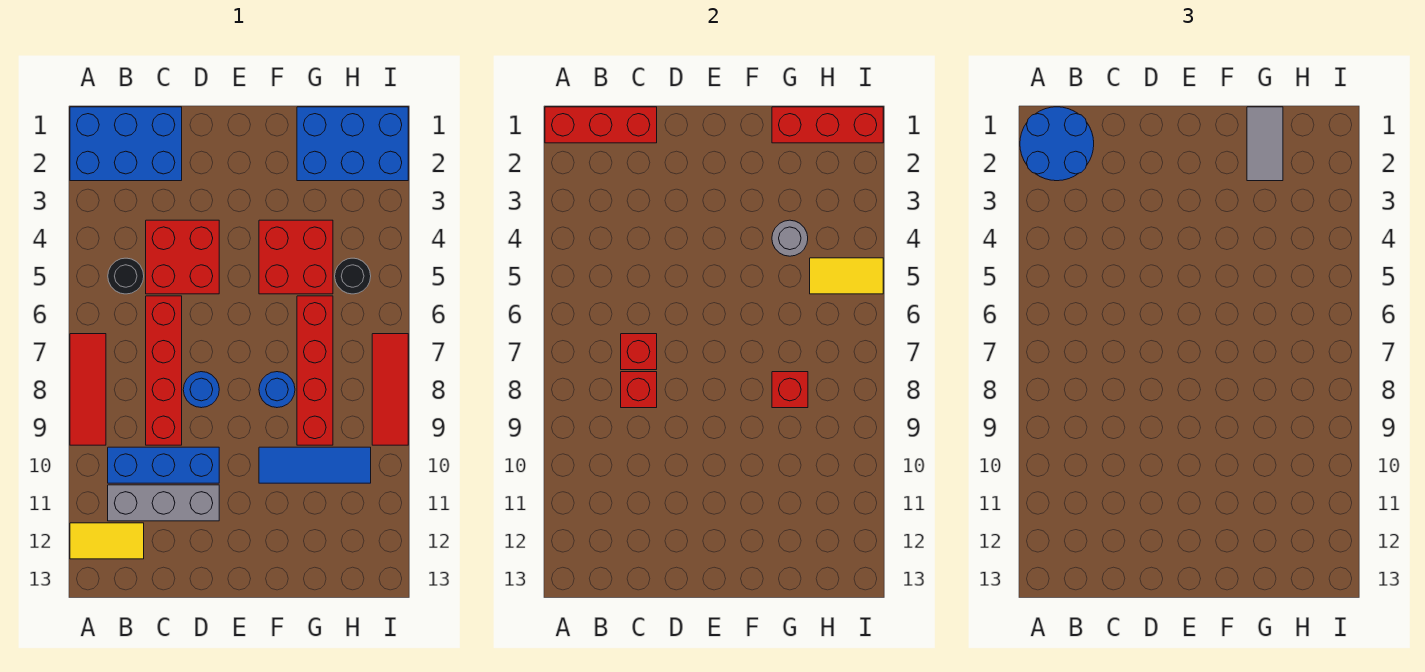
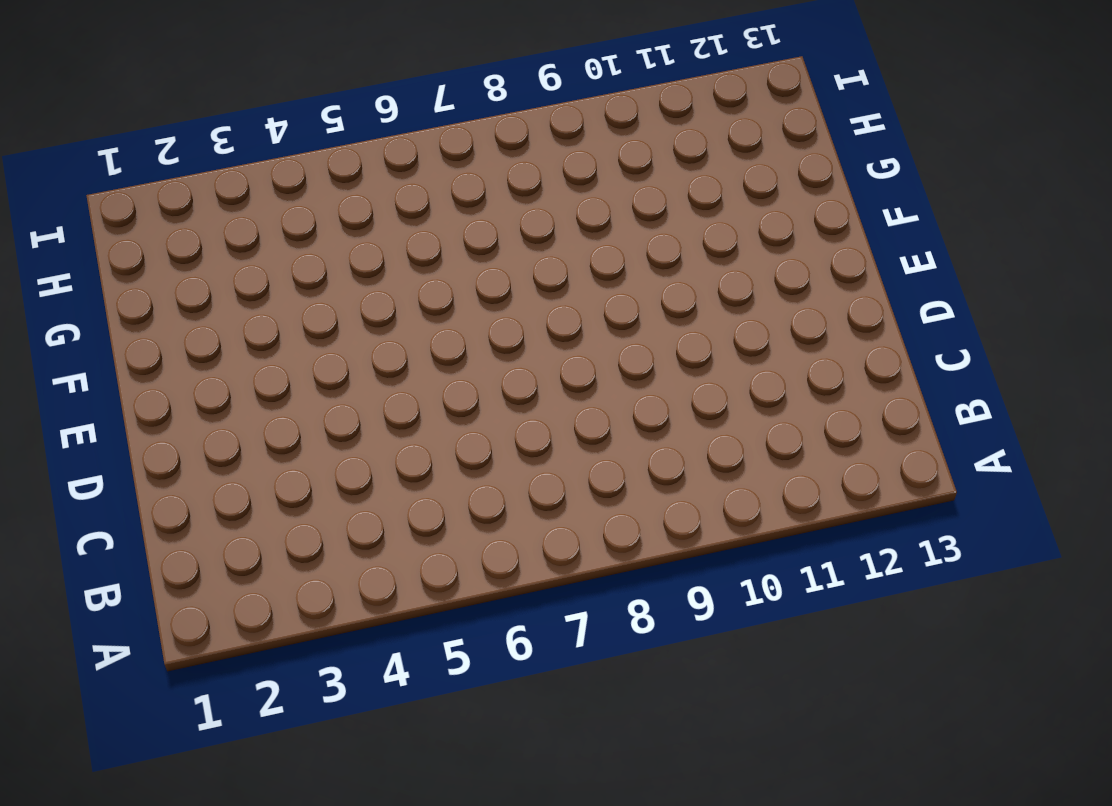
none -> blue brick A1:C2 level 1
none -> red tile A7:A9 level 1
none -> yellow tile A12:B12 level 1

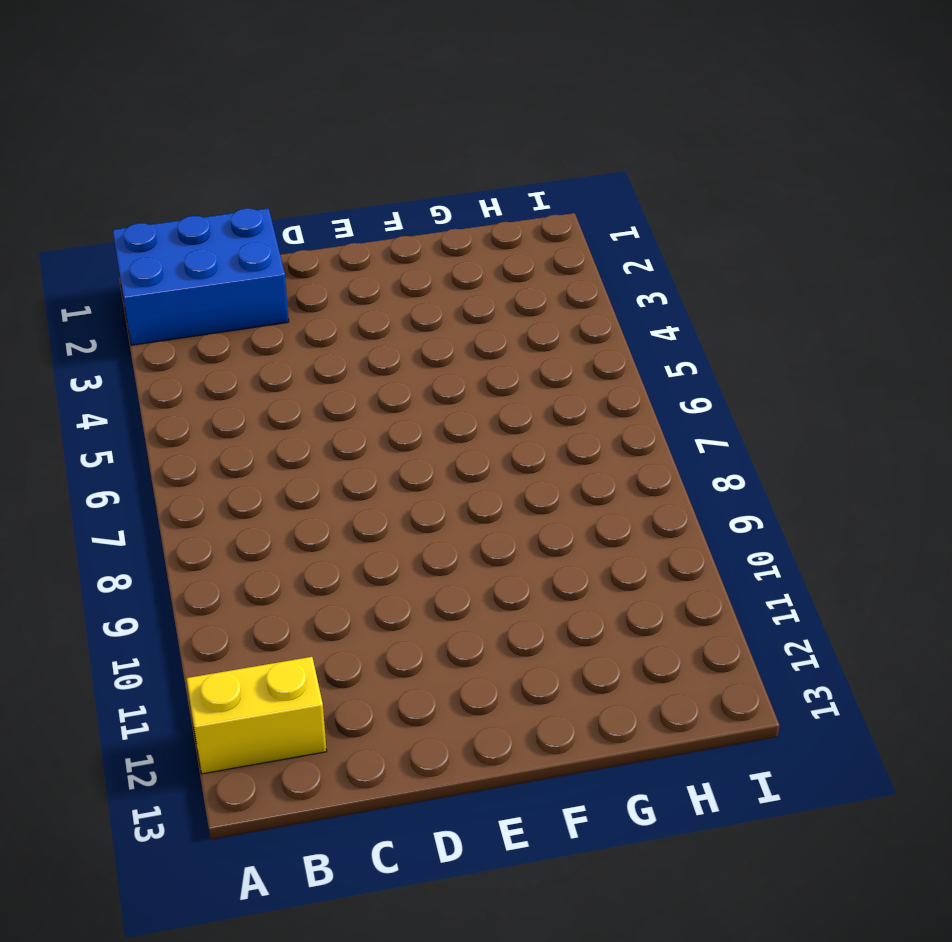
yellow brick A12:B12 level 1 -> yellow tile A12:B12 level 1
none -> red tile A7:A9 level 1
none -> black round brick B5 level 1
none -> blue brick B10:D10 level 1

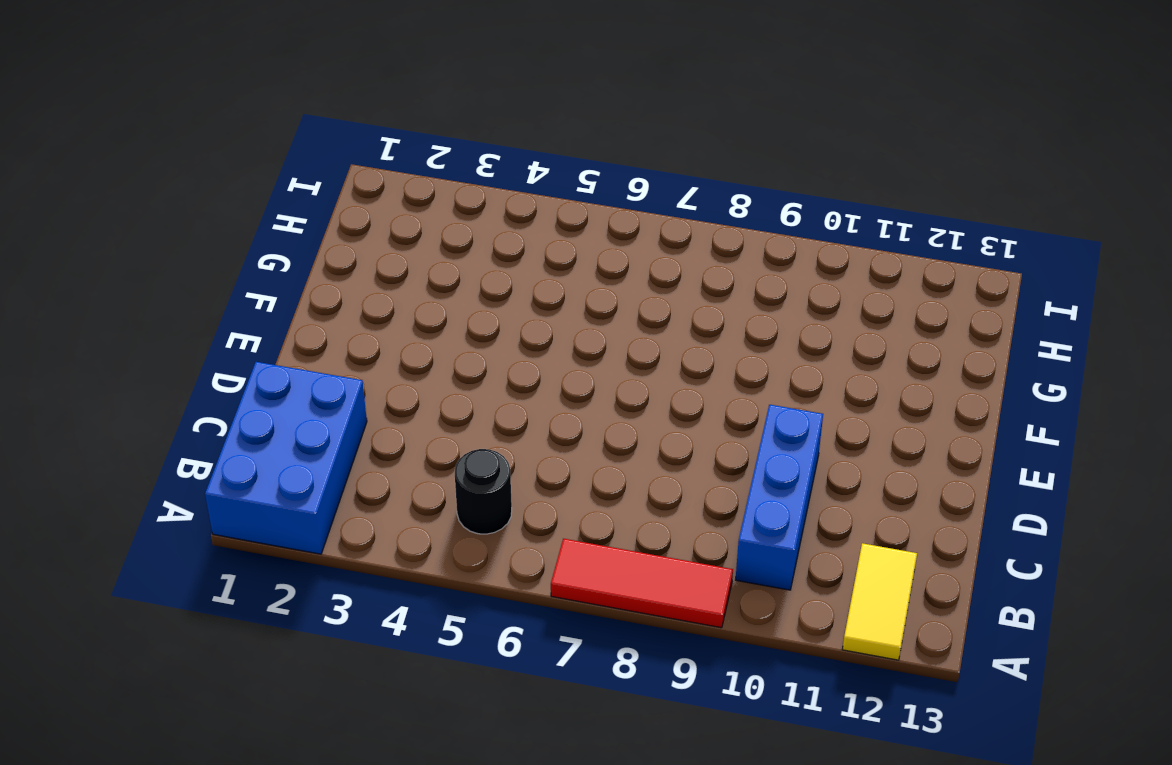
none -> grey brick B11:D11 level 1
none -> red brick C4:D5 level 1
none -> red brick C6:C9 level 1

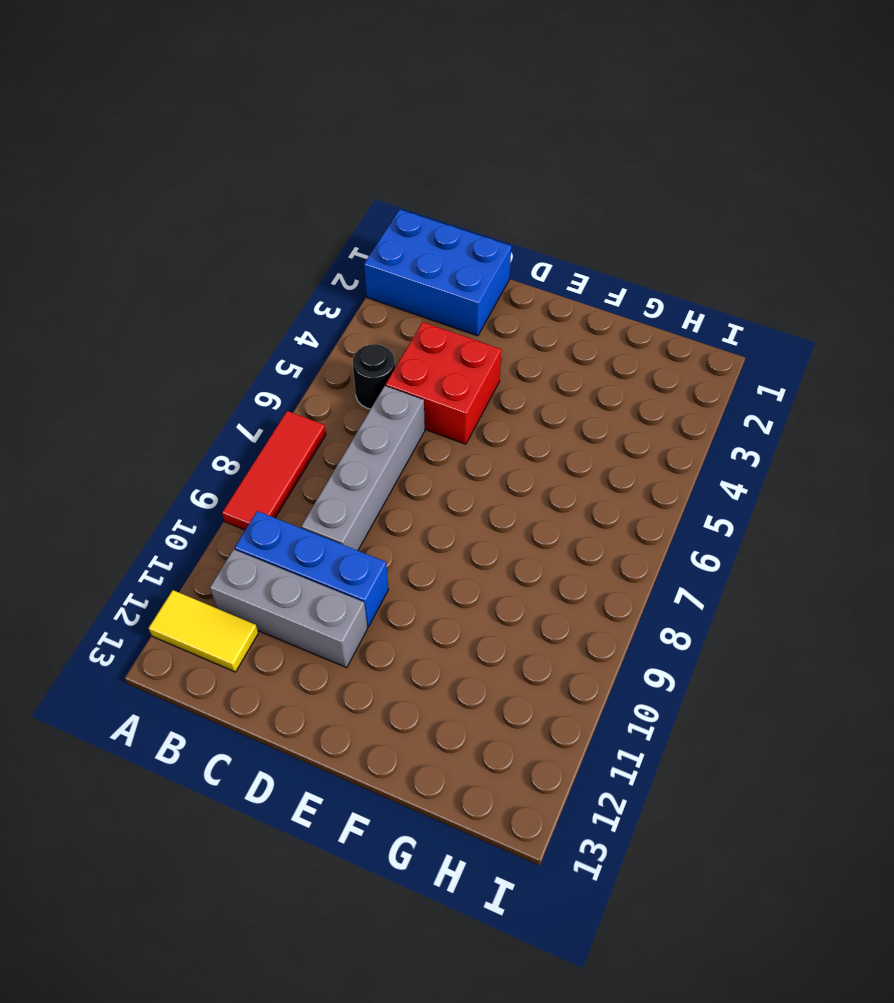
grey brick C6:C9 level 1 -> red brick C6:C9 level 1
none -> blue round brick D8 level 1
none -> red brick F4:G5 level 1
none -> blue round brick F8 level 1

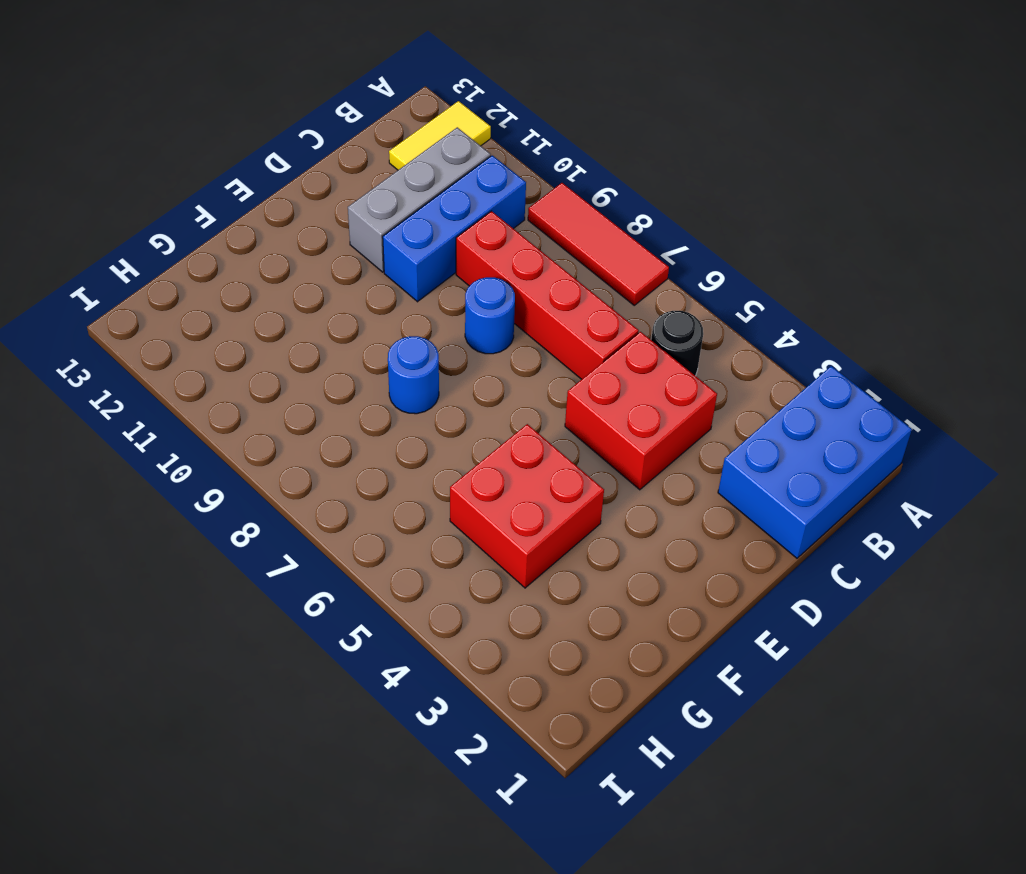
none -> blue tile F10:H10 level 1
none -> blue brick G1:I2 level 1
none -> red brick G6:G9 level 1

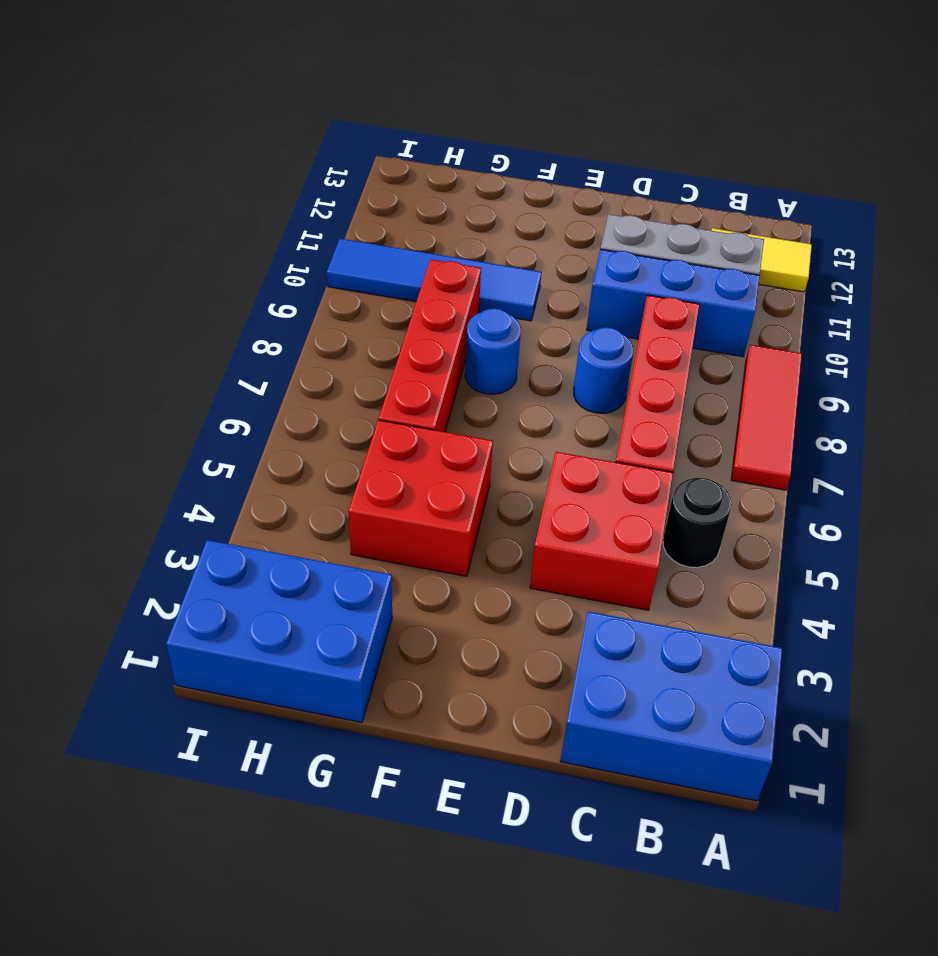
blue tile F10:I10 level 1 -> blue tile F10:H10 level 1
none -> black round brick H5 level 1
none -> red tile I7:I9 level 1
none -> red brick A1:C1 level 2

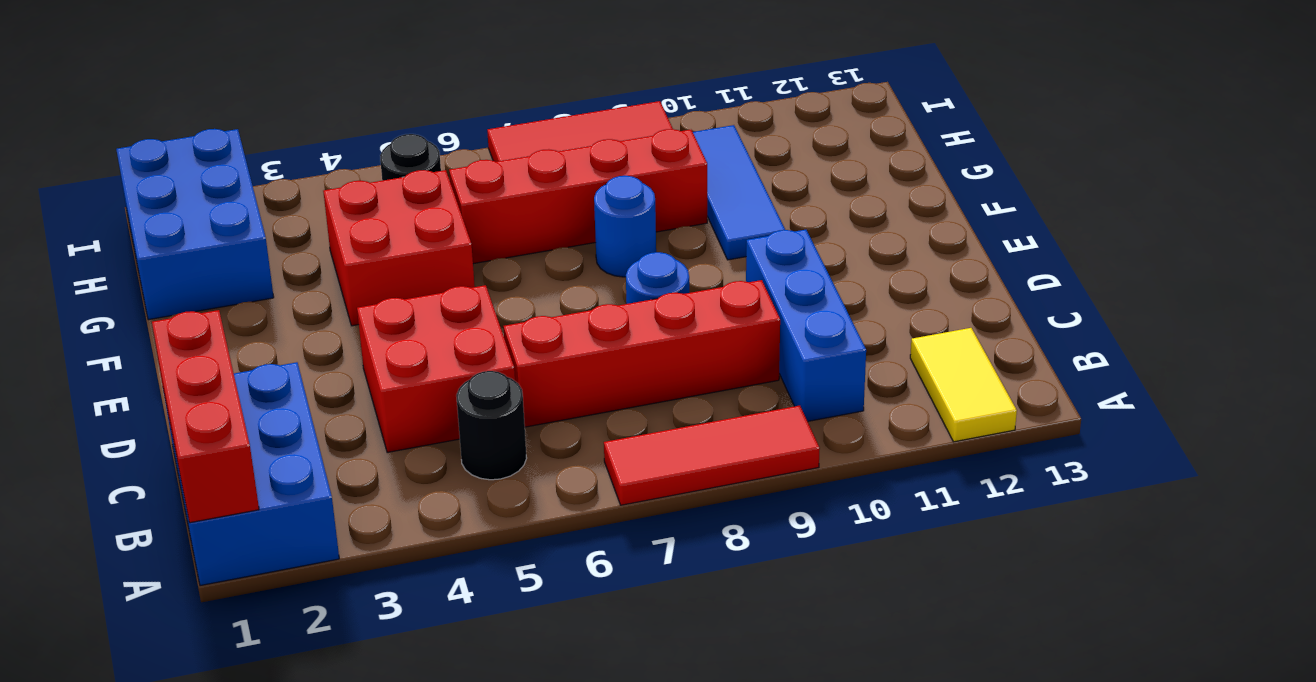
none -> grey brick B11:D11 level 1
none -> red brick C7 level 2
none -> red brick C8 level 2

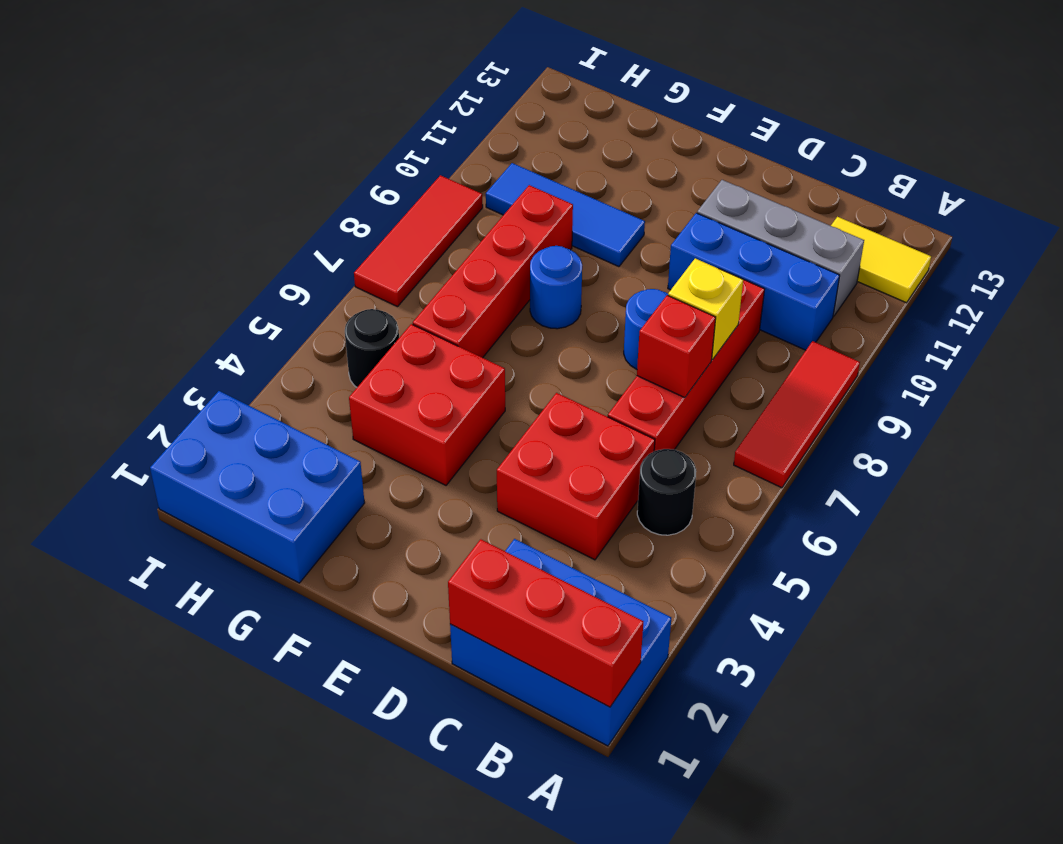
yellow brick C8 level 2 -> red brick C8 level 2
none -> red brick G1:I1 level 2
none -> grey round brick G4 level 2
none -> red brick G8 level 2

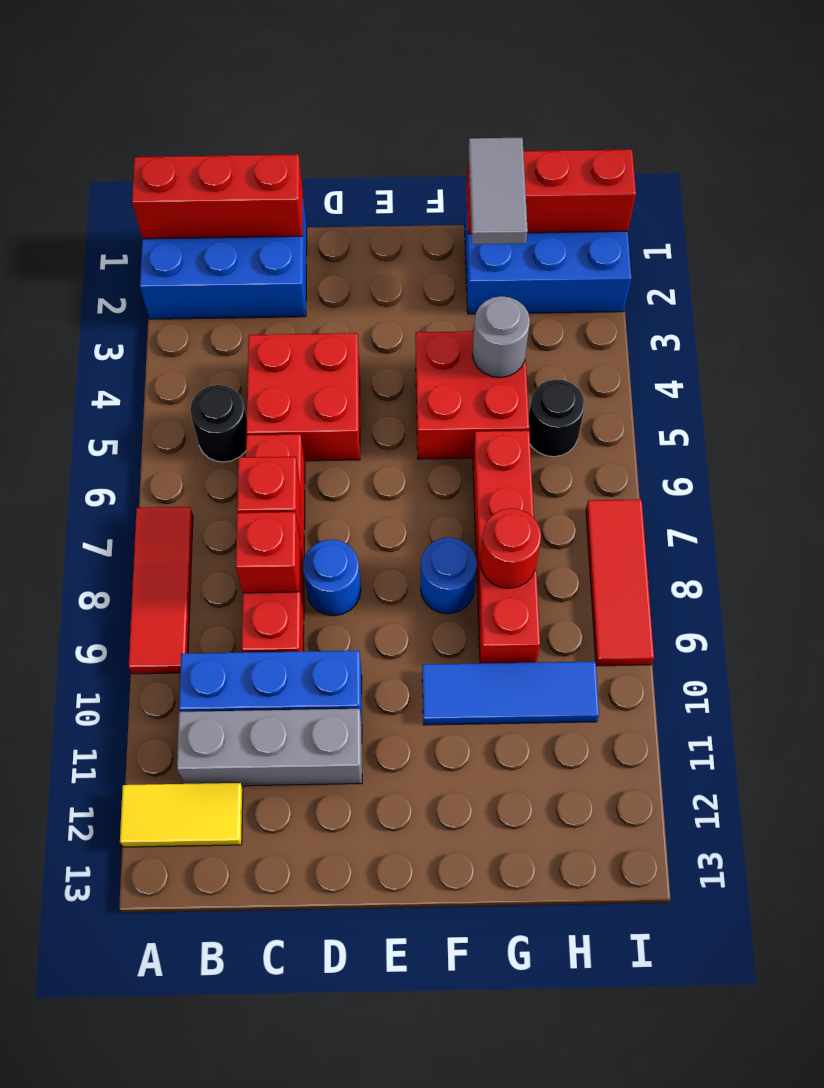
red round brick G8 level 2 -> red brick G8 level 2
none -> yellow tile H5:I5 level 2
none -> blue round brick A1:B2 level 3

